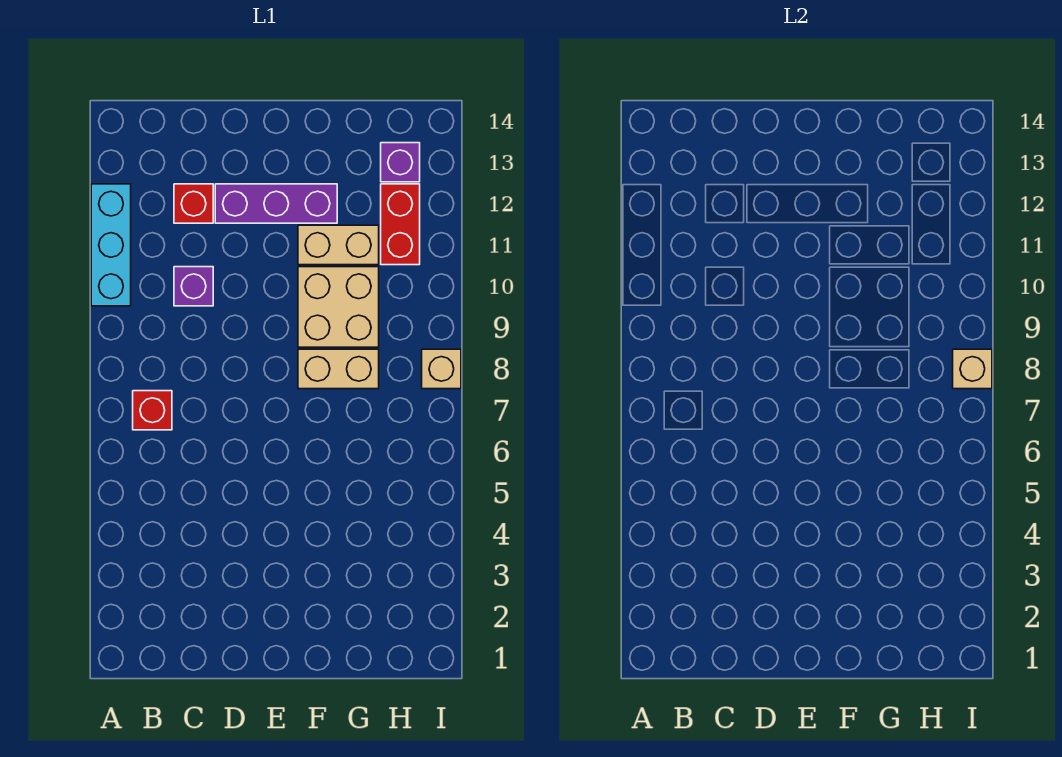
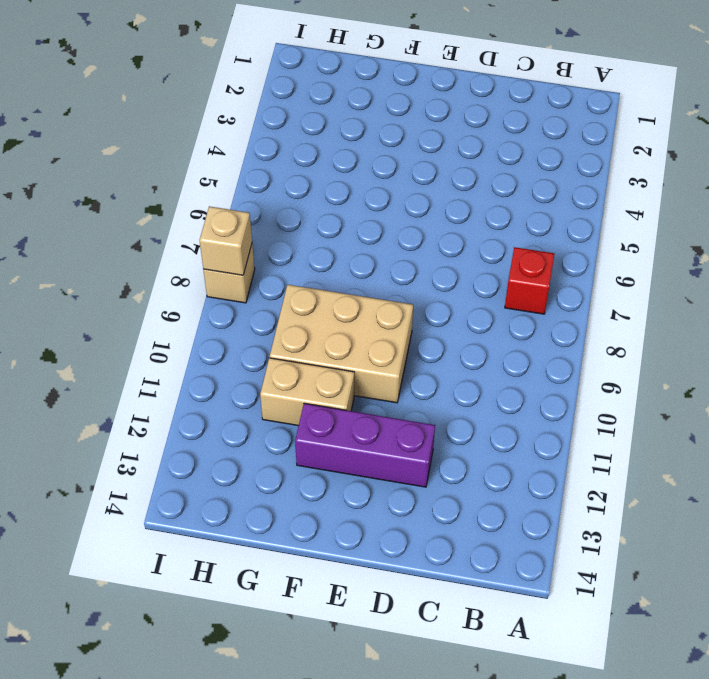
tan brick E9:G10 level 1 -> tan brick F9:G10 level 1
none -> cyan brick A10:A12 level 1
none -> purple brick C10 level 1
none -> red brick C12 level 1

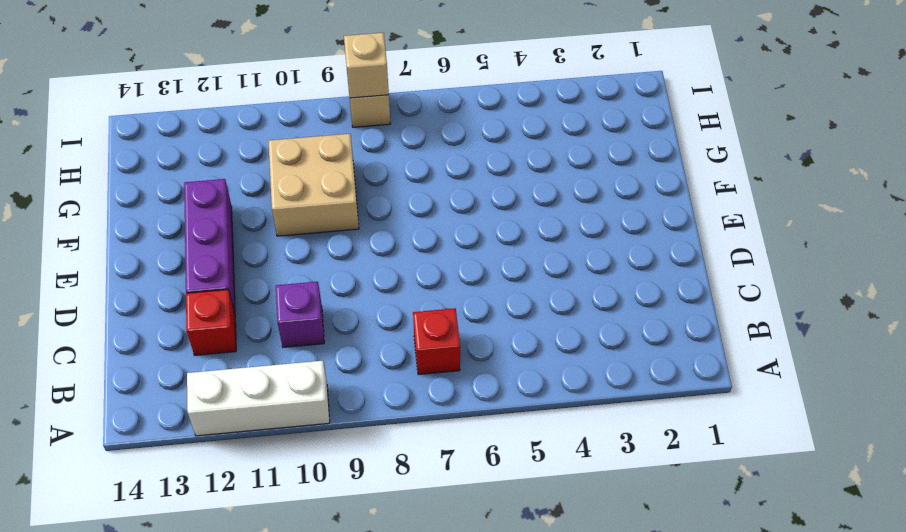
white brick A10:A12 level 1 -> cyan brick A10:A12 level 1
none -> tan brick F8:G8 level 1
none -> tan brick F11:G11 level 1
none -> red brick H11:H12 level 1

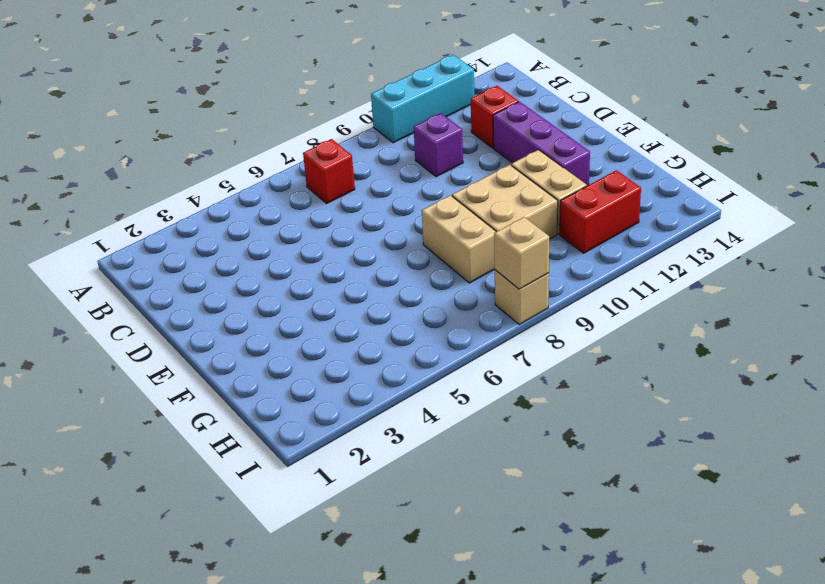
none -> purple brick H13 level 1

